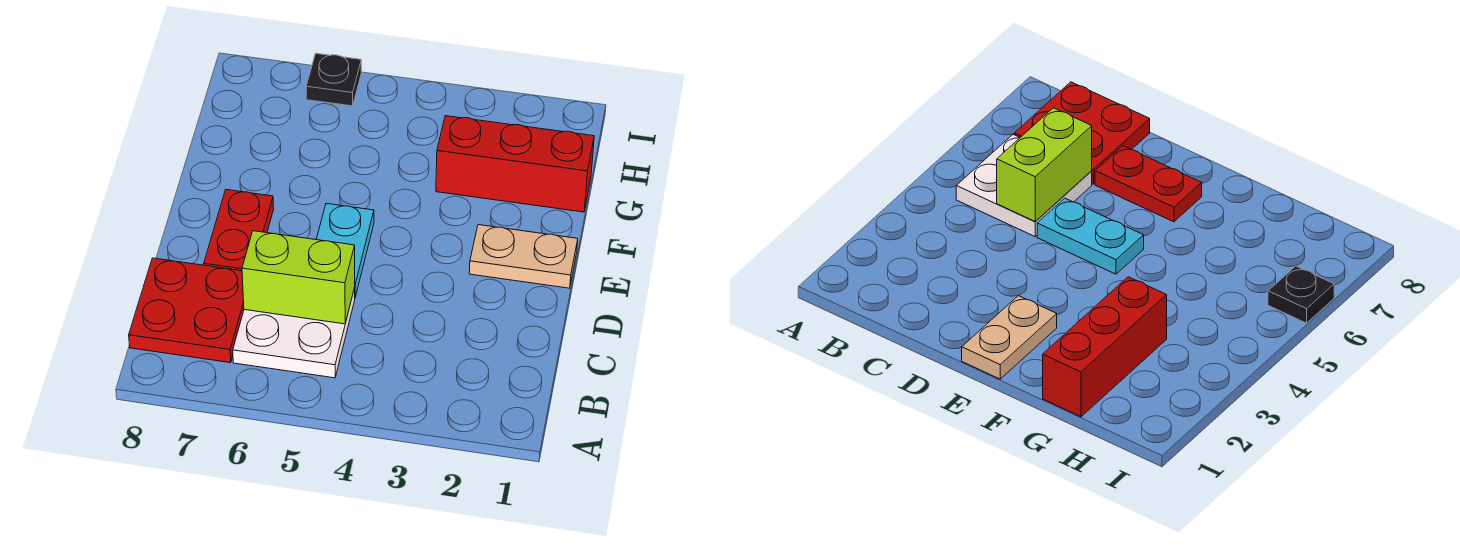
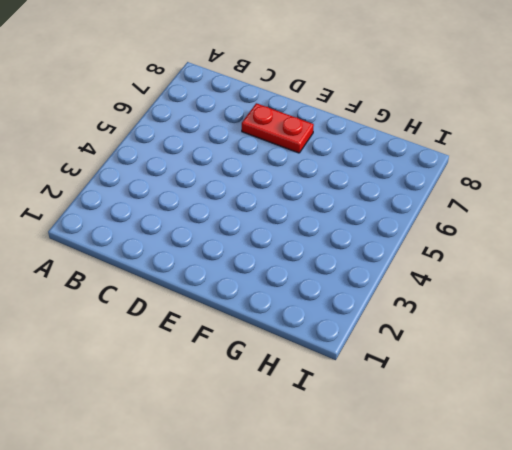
none -> white plate B5:C6 level 1
none -> red plate B7:C8 level 1

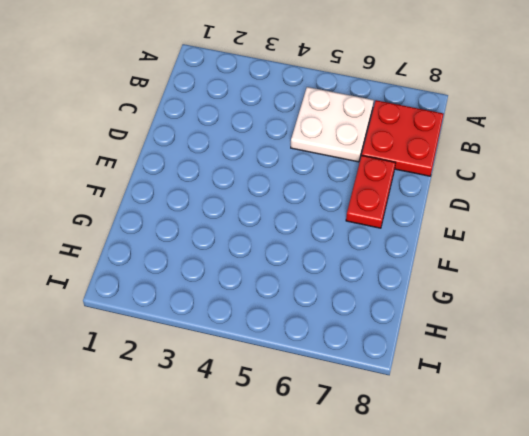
none -> cyan plate D5:E5 level 1
none -> tan plate E1:E2 level 1

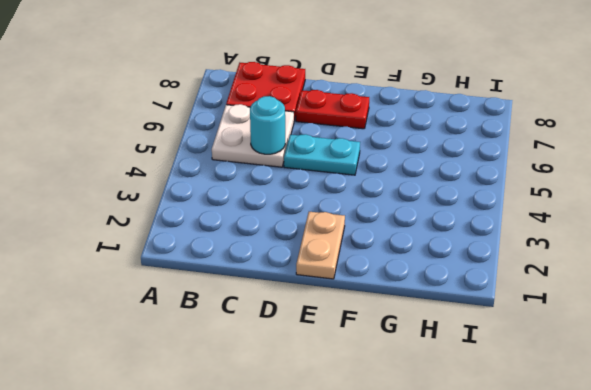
cyan round brick C5 level 2 -> lime brick C5:C6 level 2
none -> red brick G1:G3 level 1
none -> black plate I6 level 1

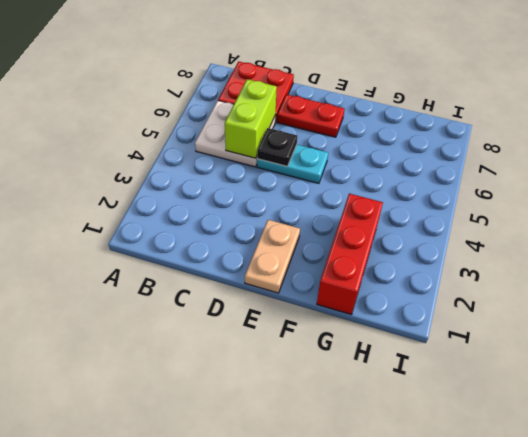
black plate D5 level 2 -> black plate I6 level 1

